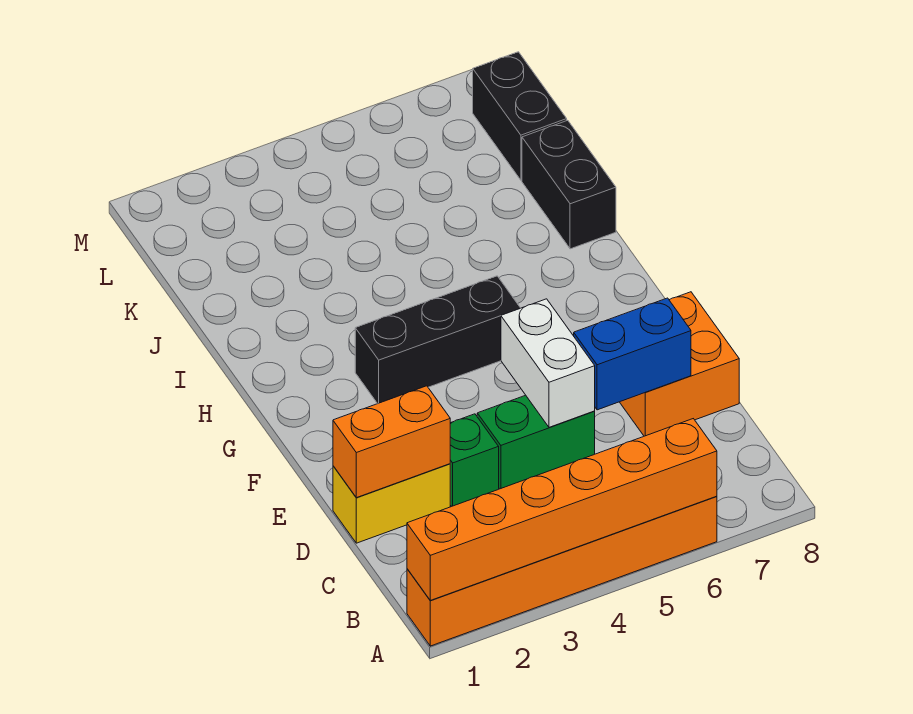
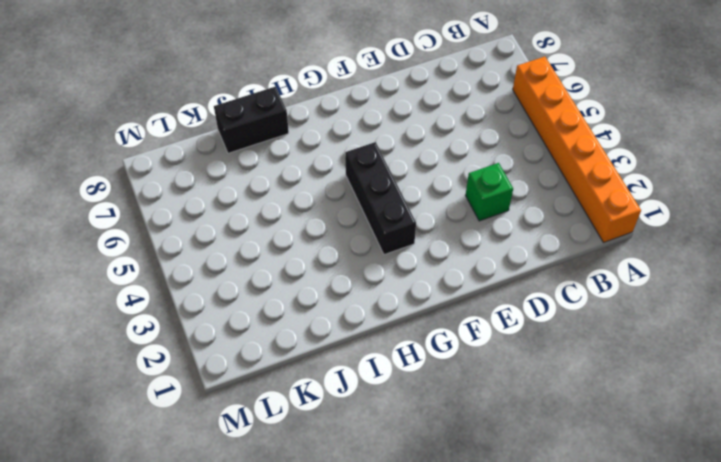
none -> yellow brick D1:D2 level 1
none -> green brick D4:D5 level 1
none -> orange brick D7:E8 level 1

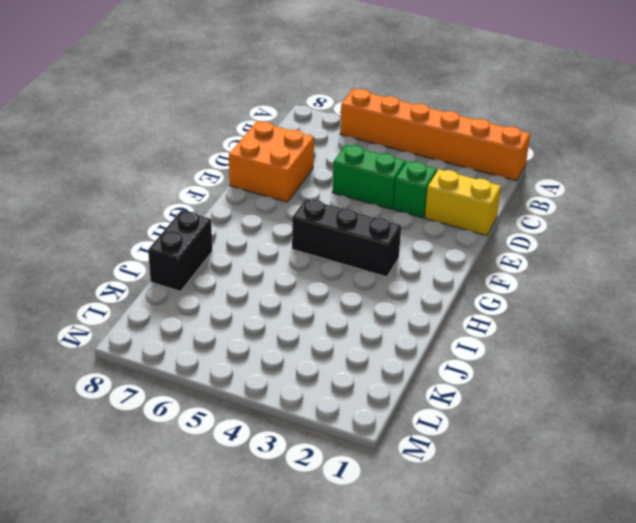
none -> black brick K8:L8 level 1
none -> orange brick A1:A6 level 2
none -> orange brick D1:D2 level 2

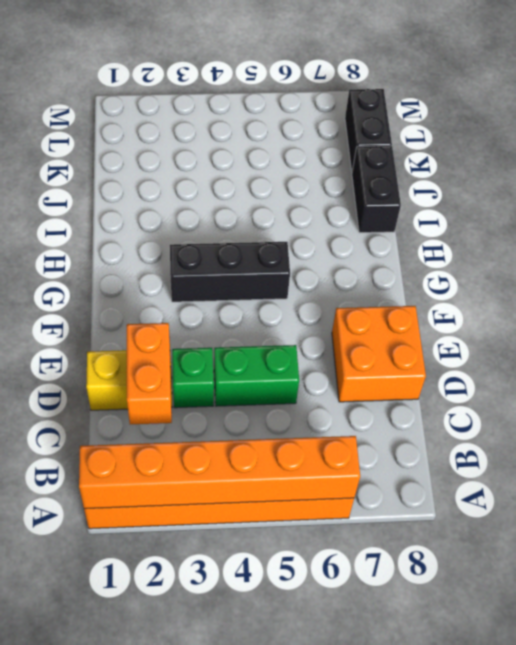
orange brick C2:D2 level 2 -> orange brick D1:D2 level 2
none -> white brick D5:E5 level 2
none -> blue brick D6:D7 level 2

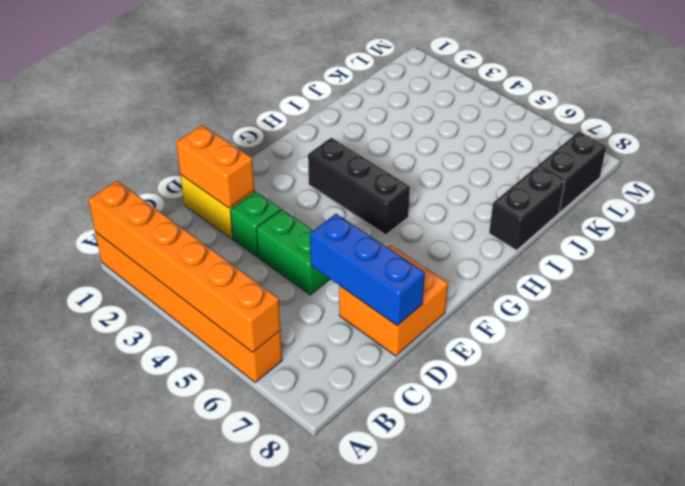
blue brick D6:D8 level 2 -> blue brick D6:D7 level 2
none -> white brick D5:E5 level 2

